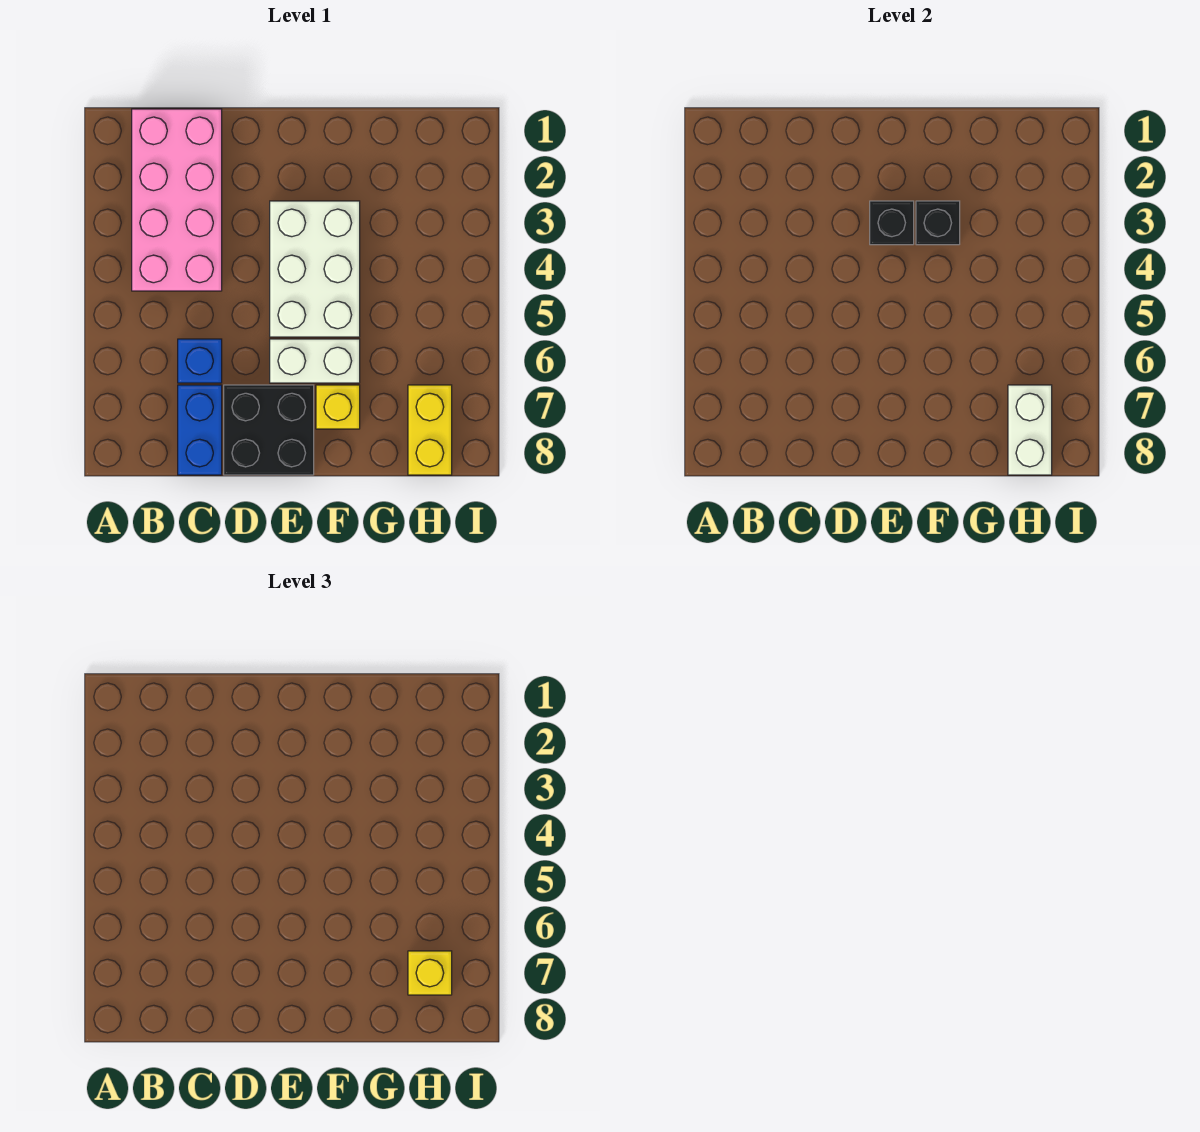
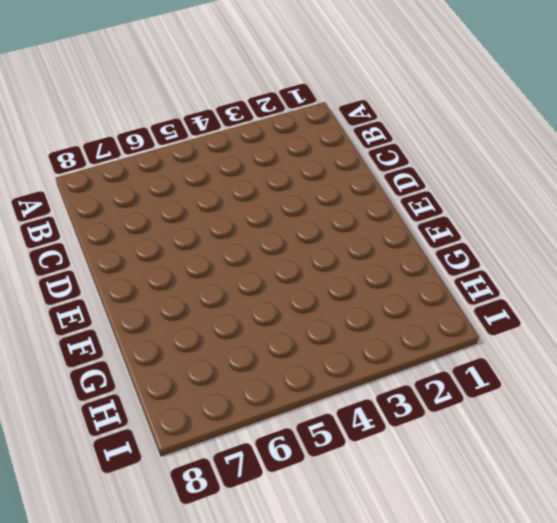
none -> pink brick B1:C4 level 1
none -> blue brick C6 level 1
none -> blue brick C7:C8 level 1

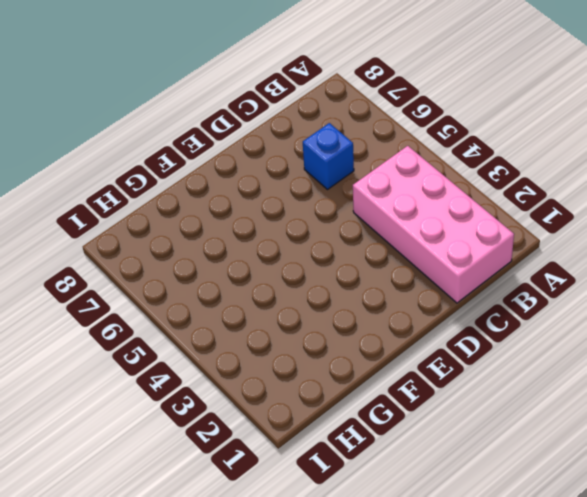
none -> blue brick C7:C8 level 1
none -> black brick D7:E8 level 1
none -> white brick E3:F5 level 1

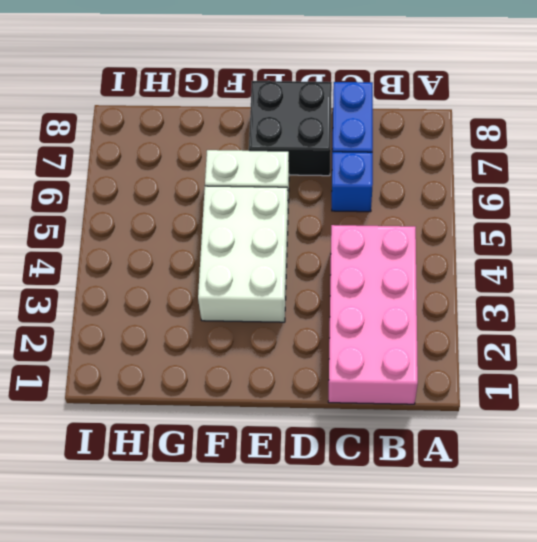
none -> yellow brick F7 level 1
none -> yellow brick H7:H8 level 1
none -> black brick E3 level 2

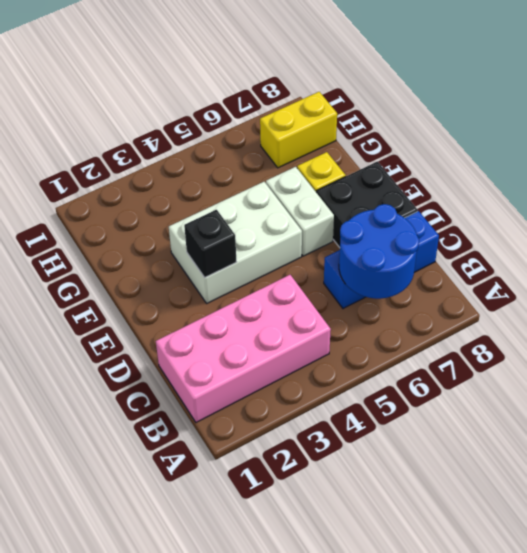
blue round brick B6:C7 level 2 -> none
none -> black brick F3 level 2
none -> white brick H7:H8 level 2
none -> yellow brick H7 level 3

